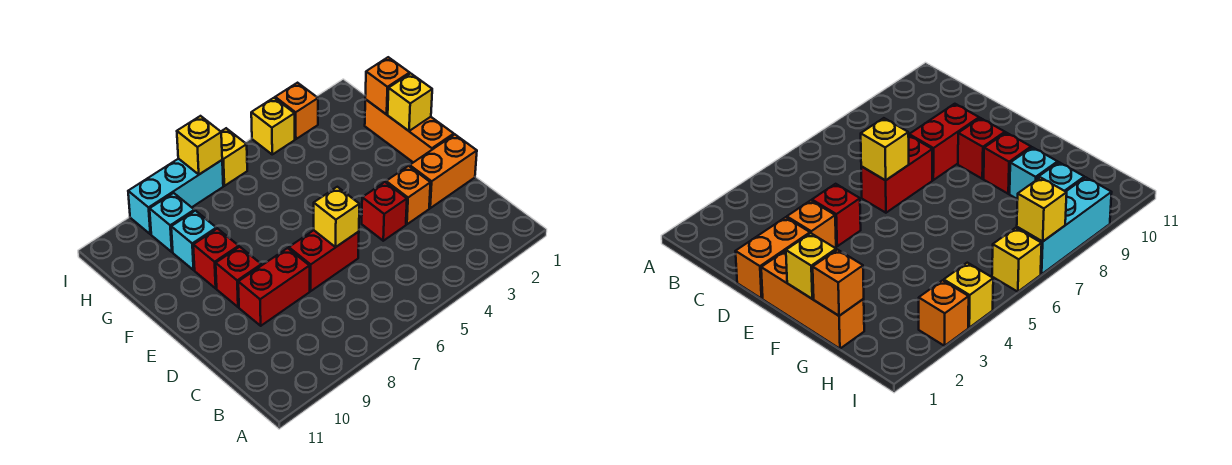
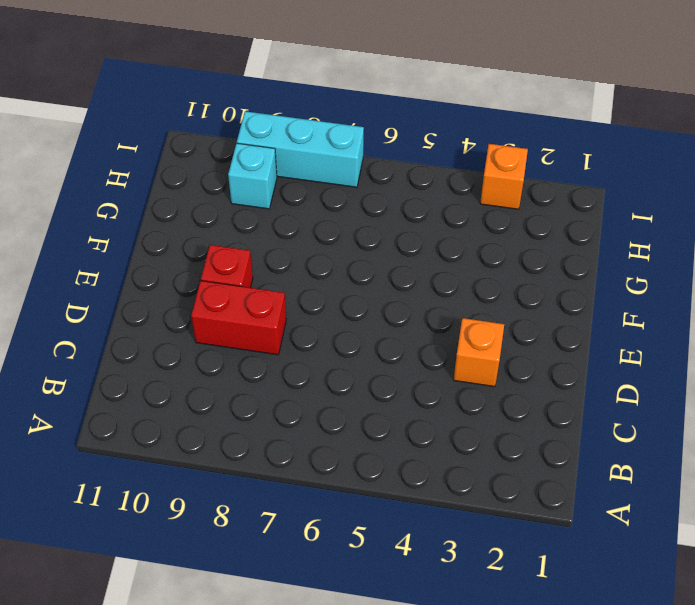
none -> orange brick D1:D2 level 1
none -> red brick D4 level 1
none -> red brick D6:D7 level 1

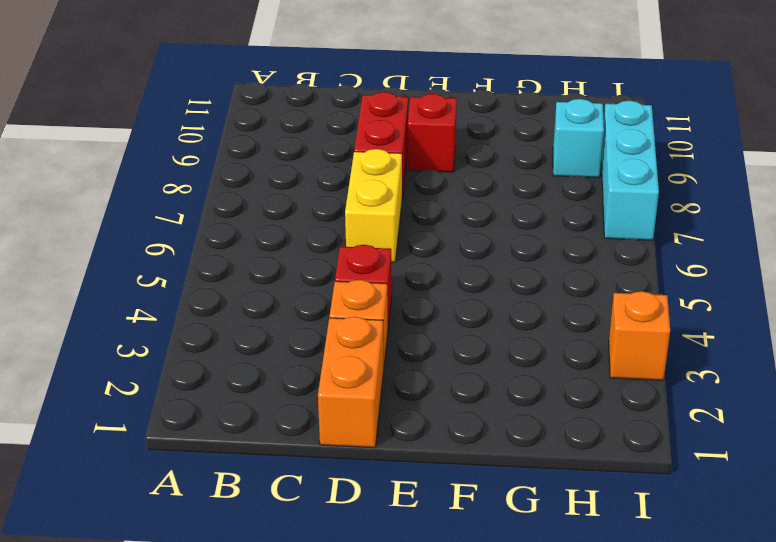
yellow brick D6:D7 level 1 -> red brick D6:D7 level 1
none -> orange brick E1:G1 level 1
none -> red brick F9 level 1
none -> cyan brick G9 level 1

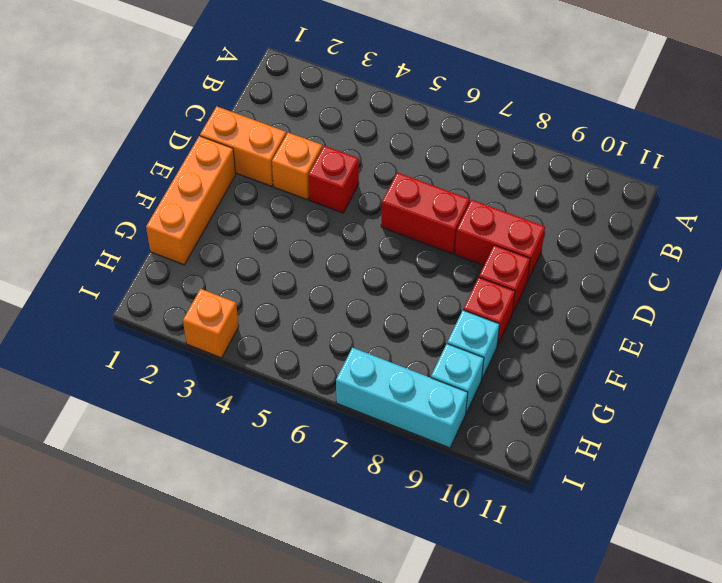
none -> yellow brick I4 level 1
none -> yellow brick I6 level 1
none -> yellow brick D6 level 2

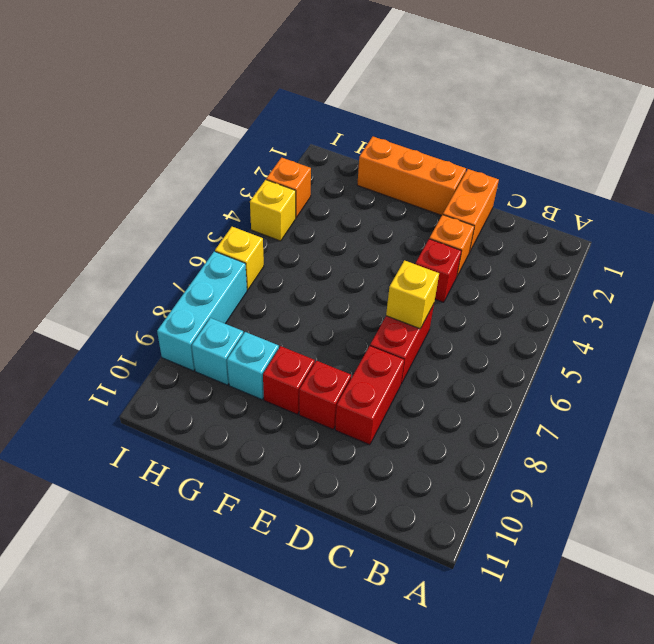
none -> yellow brick F1 level 2
none -> orange brick G1 level 2
none -> yellow brick I7 level 2

